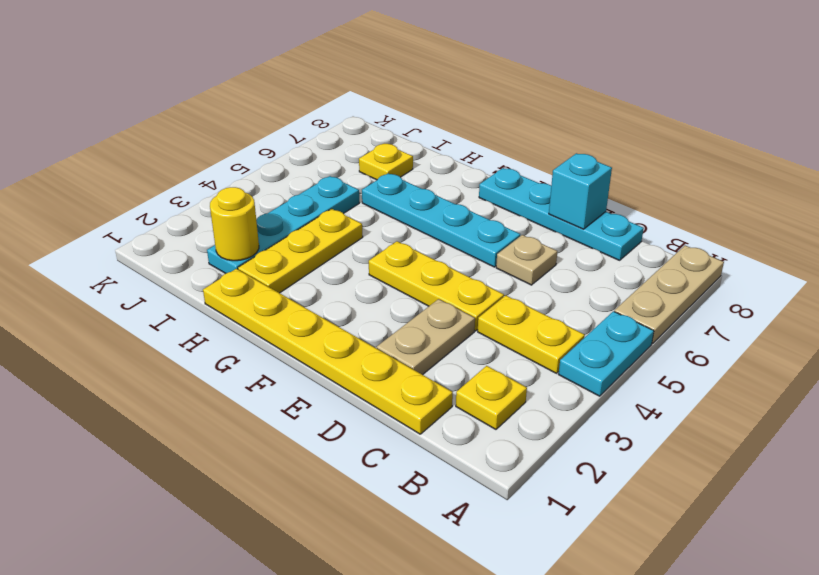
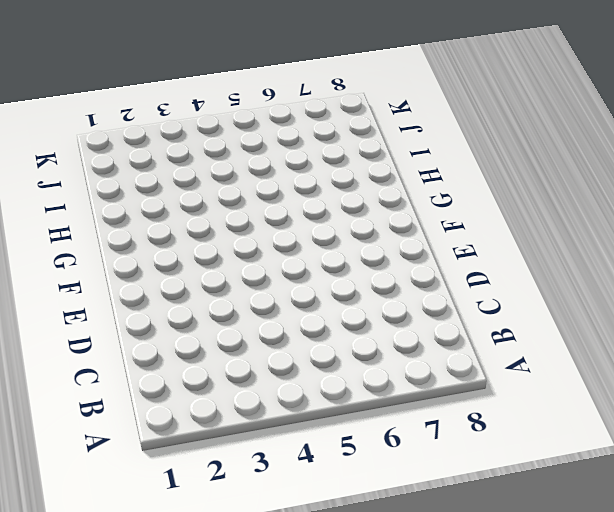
none -> cyan plate A4:A5 level 1
none -> tan plate A6:A8 level 1
none -> yellow plate B2 level 1

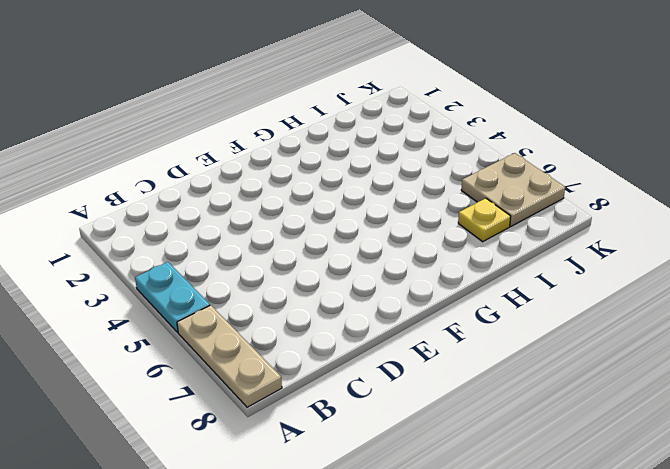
tan plate J6:K7 level 1 -> none
none -> yellow plate B2 level 1
none -> yellow plate B4:C4 level 1
none -> yellow plate C1:H1 level 1

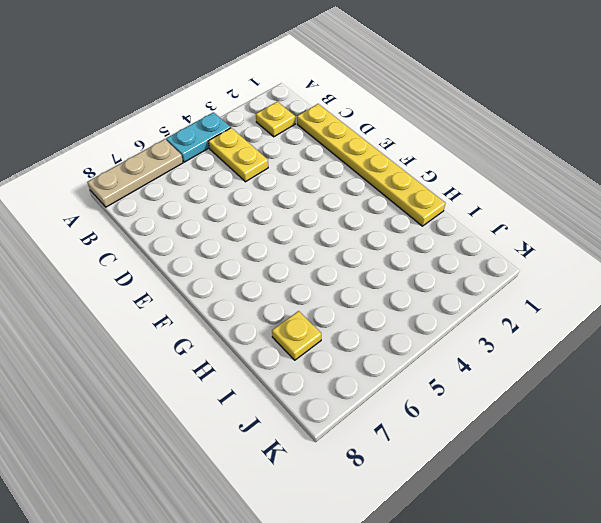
none -> cyan plate C8:F8 level 1
none -> tan plate D2:D3 level 1
none -> yellow plate D4:F4 level 1

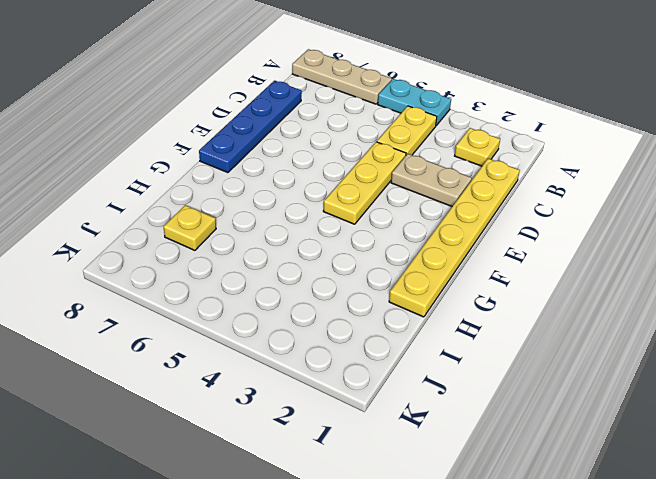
blue plate C8:F8 level 1 -> cyan plate C8:F8 level 1
none -> tan plate D6 level 1
none -> cyan plate E6:H6 level 1
none -> yellow plate H2:H4 level 1

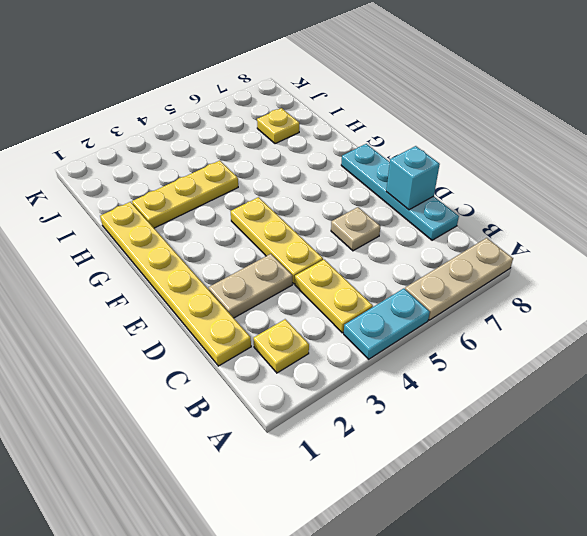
none -> cyan plate E6:H6 level 1
none -> cyan plate I2:I5 level 1
none -> yellow round brick I2 level 2

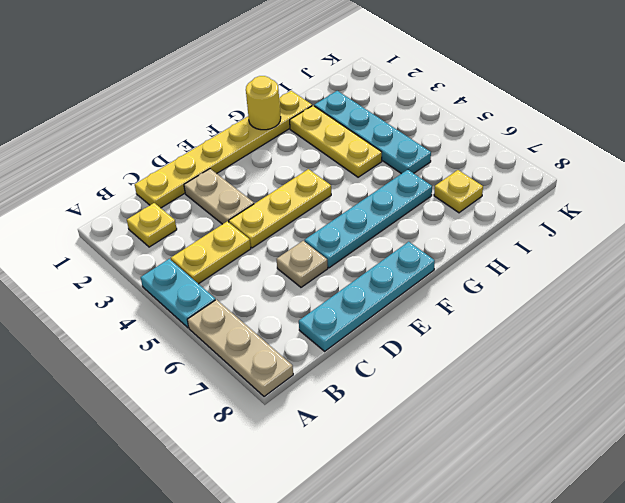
yellow round brick G1 level 2 -> yellow round brick I2 level 2
none -> cyan brick D8 level 2

